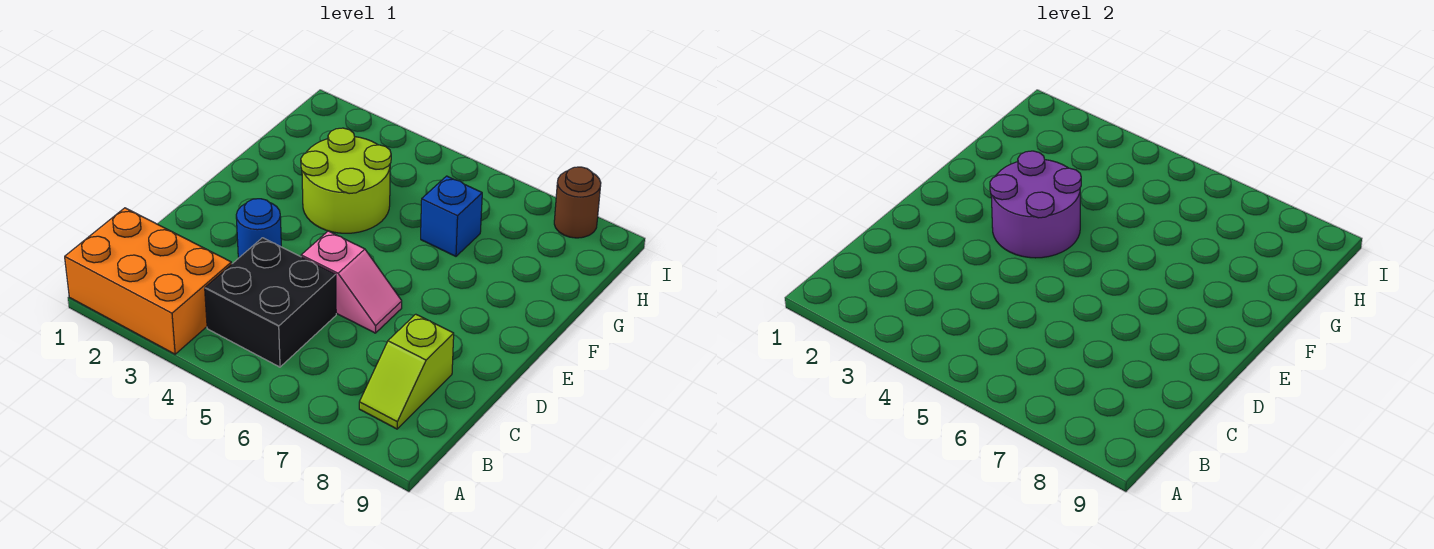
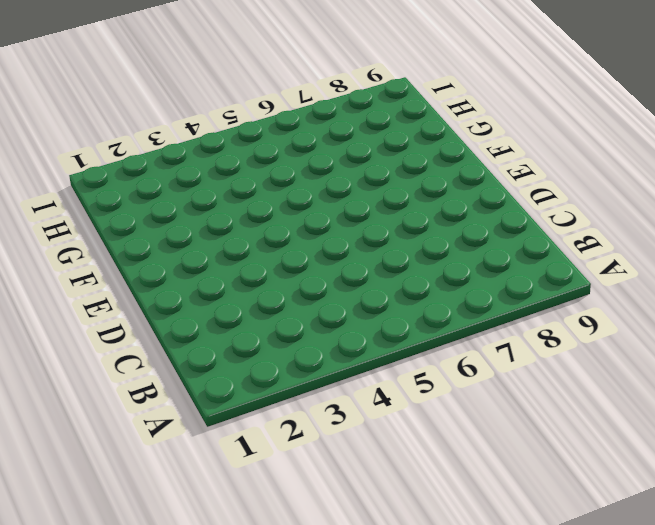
none -> orange brick A1:B3 level 1
none -> black brick B4:C5 level 1

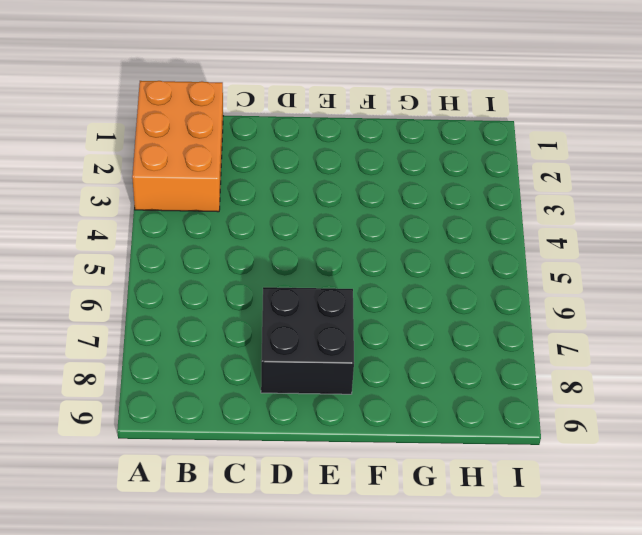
black brick D7:E8 level 1 -> black brick B4:C5 level 1
none -> lime slope B8:C8 level 1 top C
none -> blue round brick D3 level 1

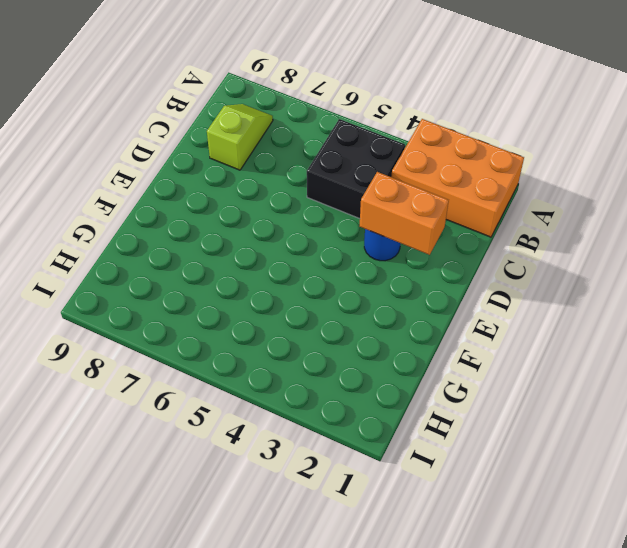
orange brick D2:D3 level 2 -> none
none -> pink slope D5:D6 level 1 top 5
none -> lime round brick F3:G4 level 1

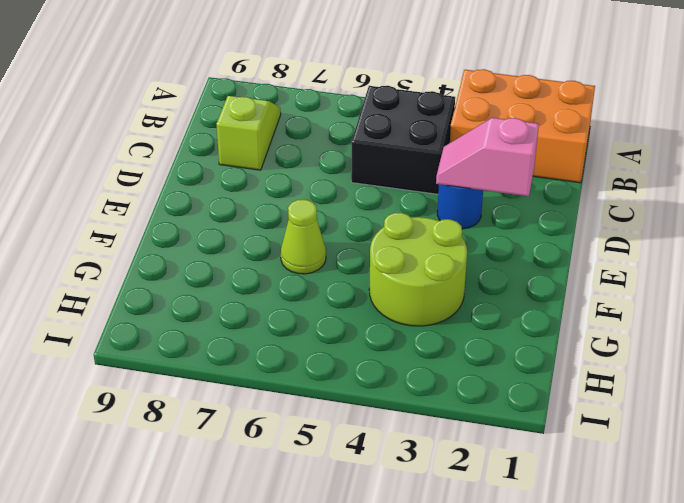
pink slope D2:D3 level 2 top 2 -> pink slope D5:D6 level 1 top 5
lime cone F6 level 1 -> none
none -> blue brick G6 level 1
none -> brown round brick I8 level 1

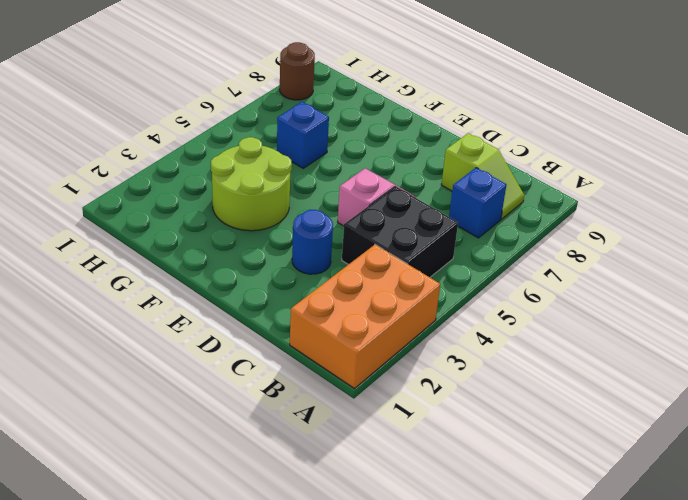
blue brick B7 level 1 -> none
none -> purple round brick E3:F4 level 2

